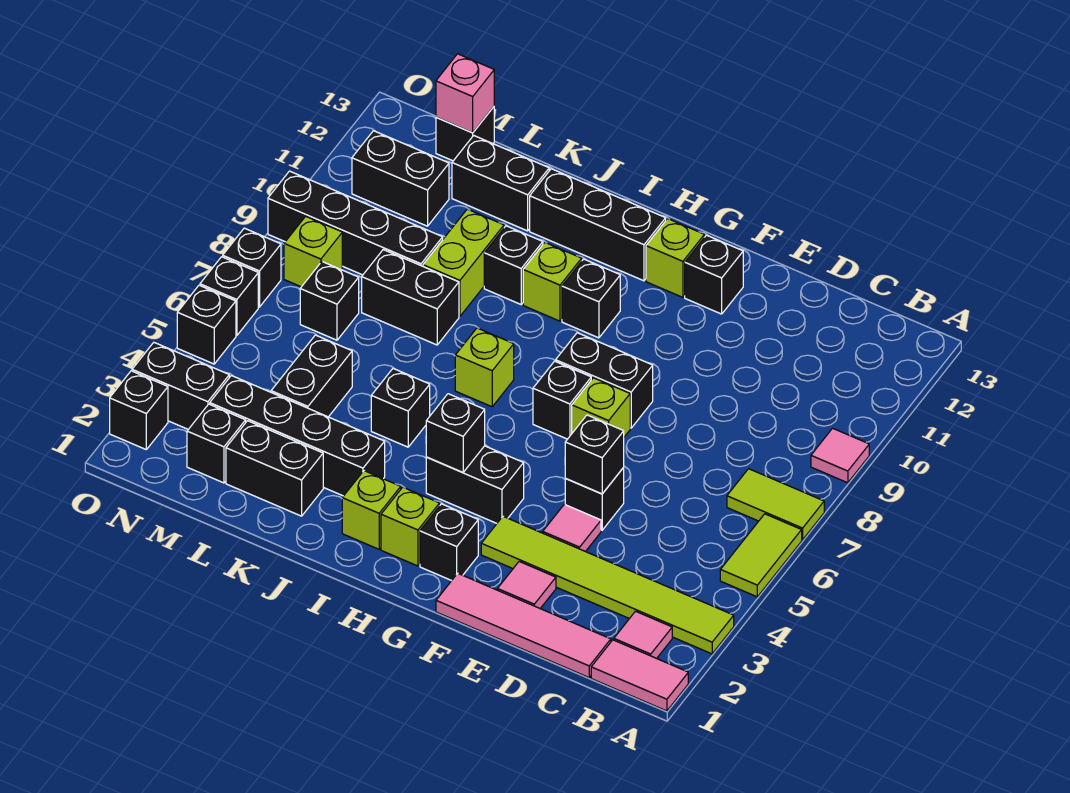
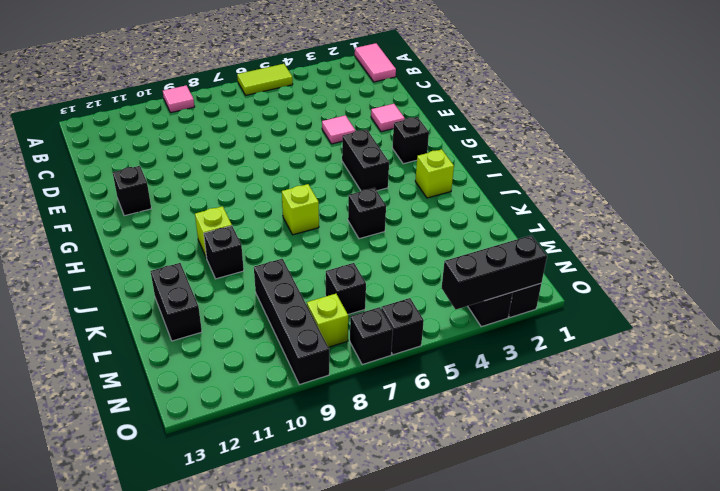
black brick O2:O4 level 2 -> black brick H12:J12 level 1
none -> lime tile A3:F3 level 1
none -> lime tile A7:B7 level 1
none -> pink tile B2 level 1
none -> pink tile C1:F1 level 1

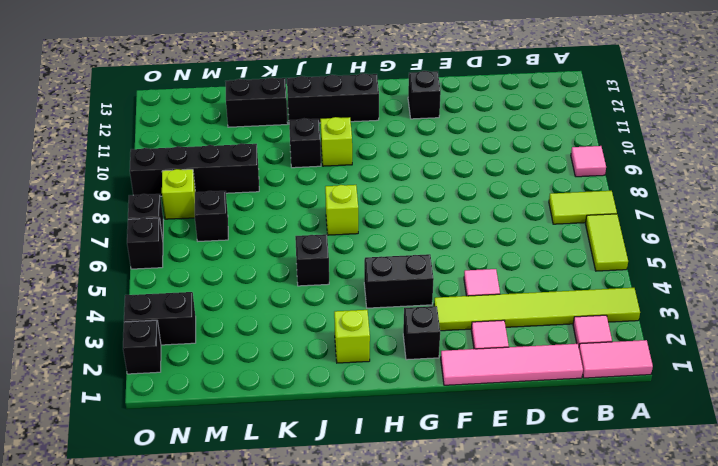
none -> black brick E5 level 1
none -> lime brick F7 level 1
none -> black brick F8:G8 level 1
none -> black brick G7 level 1

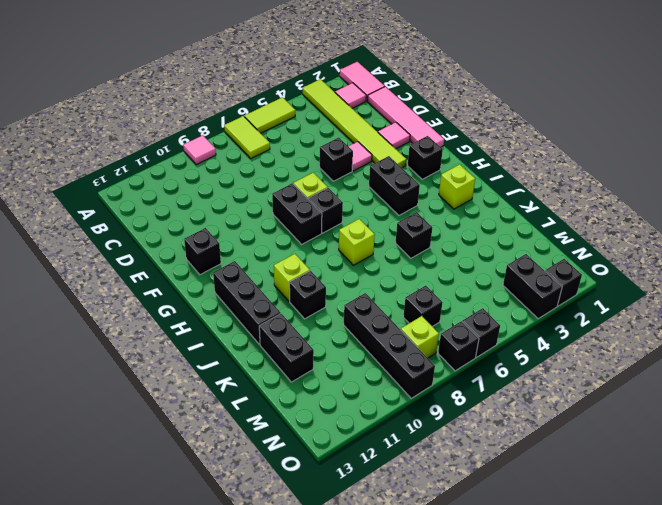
none -> lime brick G12 level 1
none -> lime brick H2 level 1
none -> black brick H10 level 1
none -> black brick J3:M3 level 1

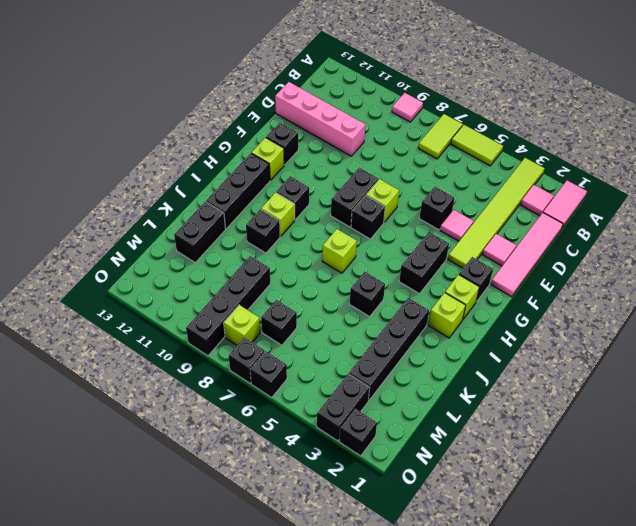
pink brick D10:D13 level 1 -> none
none -> black brick K2:L2 level 1
none -> black brick K8:L8 level 1
none -> lime brick K9:K10 level 1
none -> black brick L4:L5 level 1

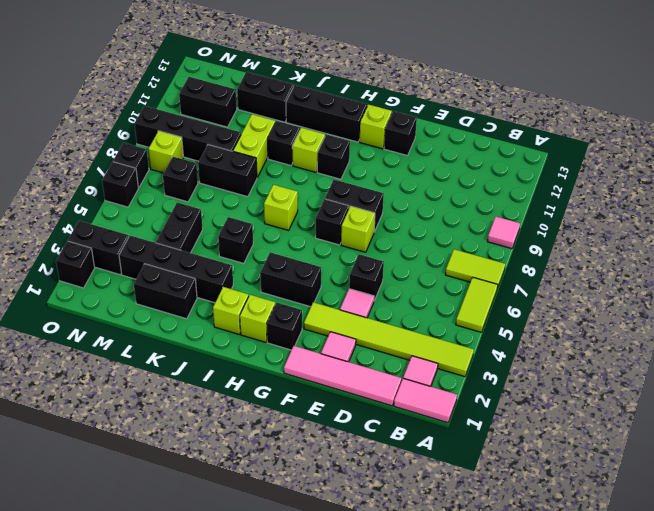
none -> black brick M2 level 1
none -> black brick M13 level 1
none -> black brick O5 level 1
none -> black brick E5 level 2

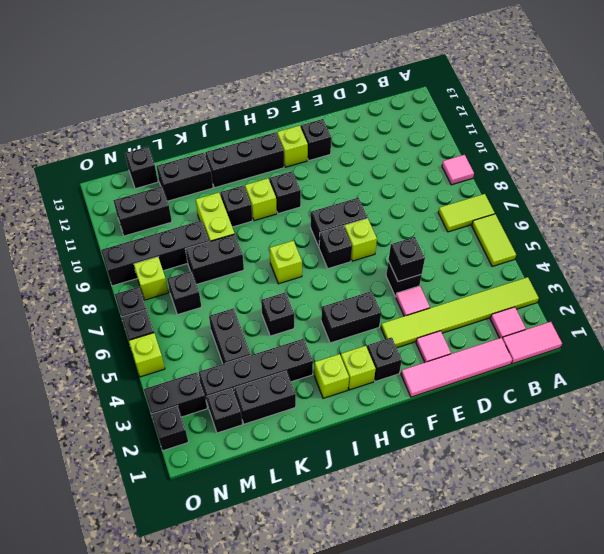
lime brick O5 level 1 -> black brick O5 level 1
none -> black brick H4 level 2
none -> pink brick M13 level 2

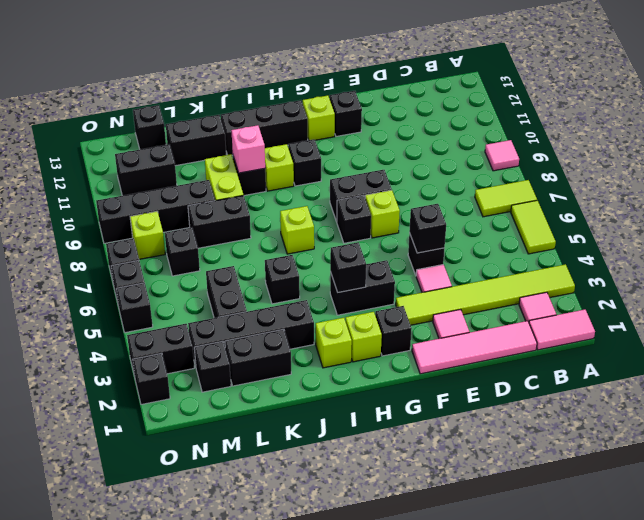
pink brick J10 level 2 -> pink brick M13 level 2

